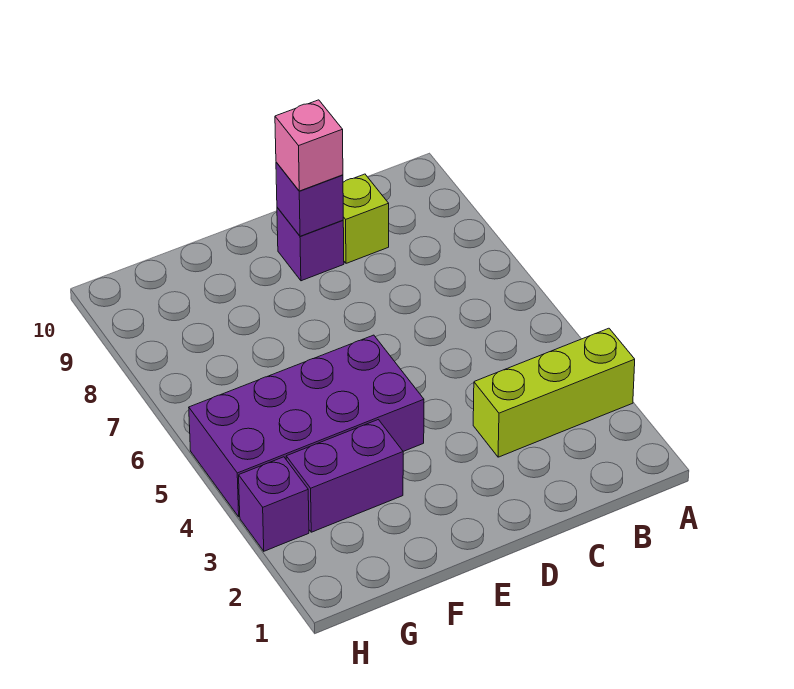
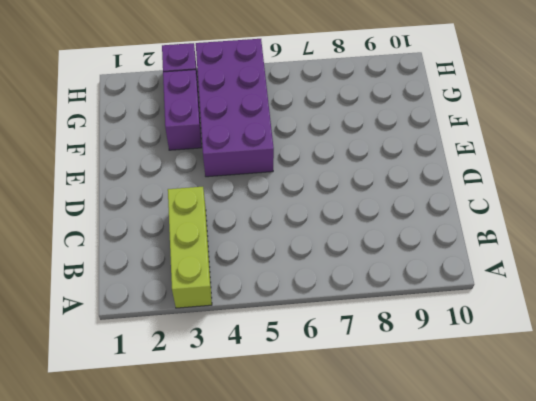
none -> lime brick C9 level 1
none -> purple brick D9 level 1

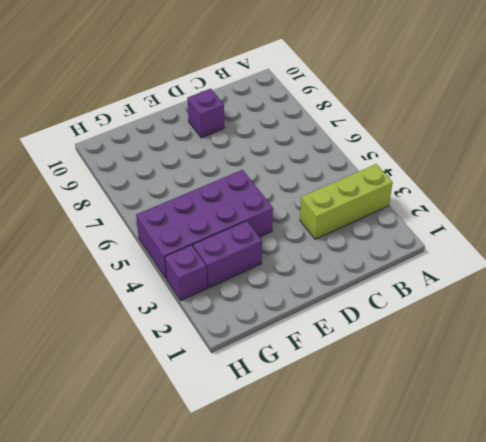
none -> lime brick C9 level 1
none -> purple brick D9 level 2

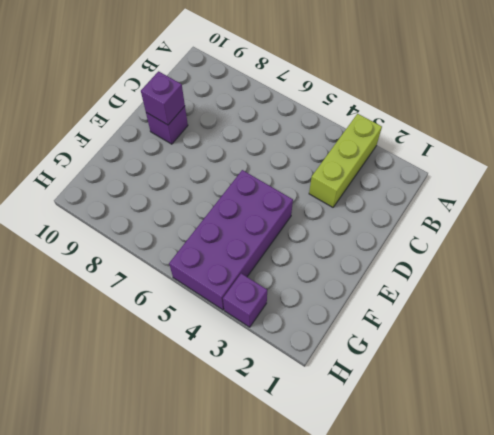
none -> lime brick C9 level 1
none -> purple brick F3:G3 level 1

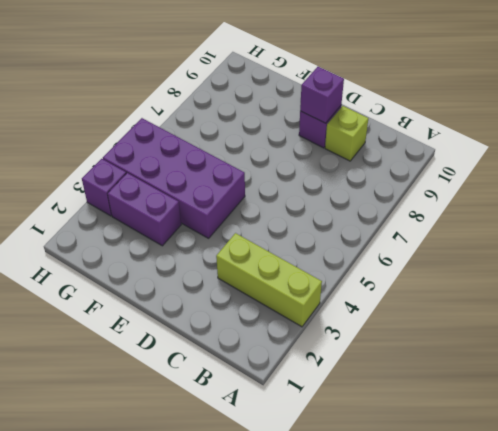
none -> pink brick D9 level 3

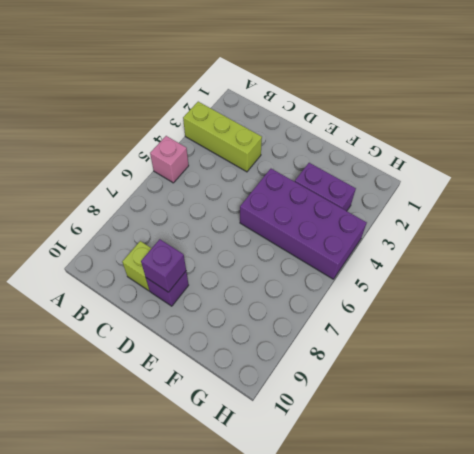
pink brick A5 level 1 -> pink brick D9 level 3
none -> purple brick H3 level 1

